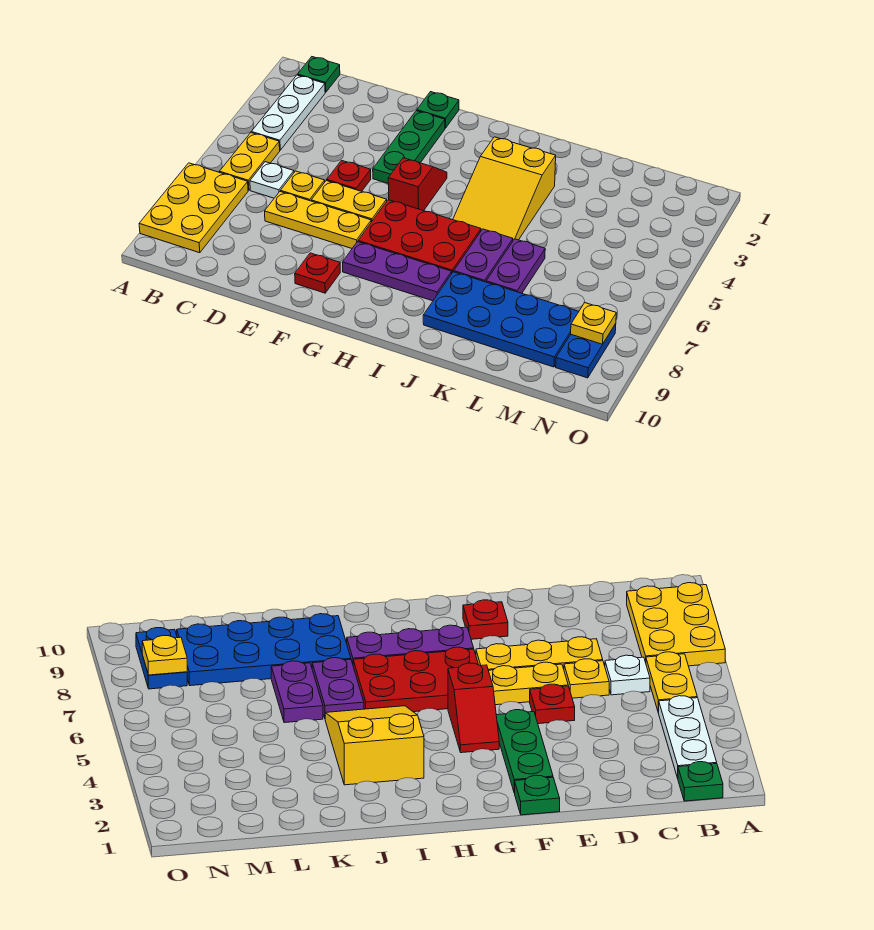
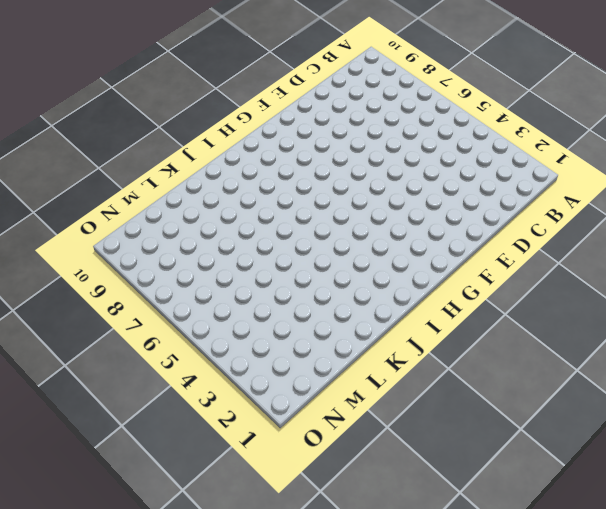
none -> yellow plate A7:B9 level 1
none -> green plate B1 level 1
none -> white plate B2:B4 level 1

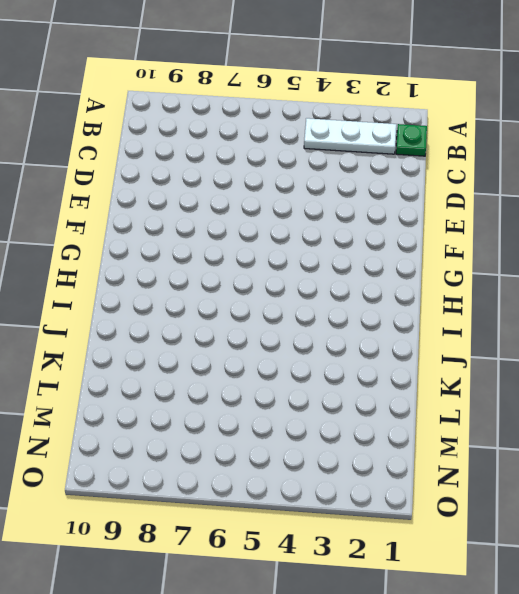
none -> yellow plate A7:B9 level 1
none -> yellow plate B5:B6 level 1
none -> white plate C6 level 1

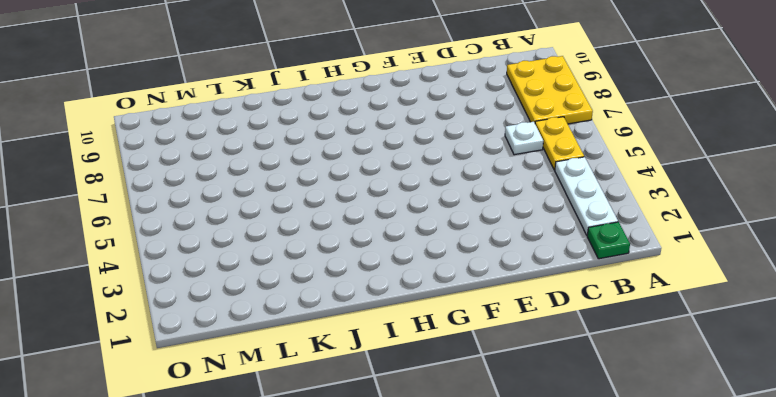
none -> yellow plate D6 level 1
none -> yellow plate D7:F7 level 1
none -> red plate E5 level 1

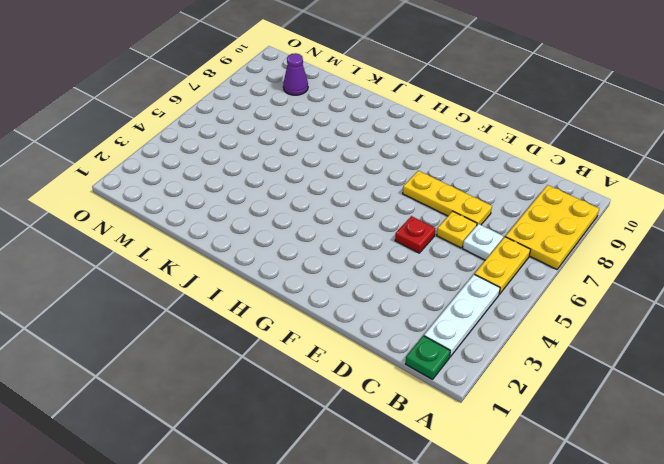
purple cone M9 level 1 -> blue plate J8:M9 level 1
none -> yellow plate E6:F6 level 1
none -> green plate F1 level 1
none -> green plate F2:F4 level 1

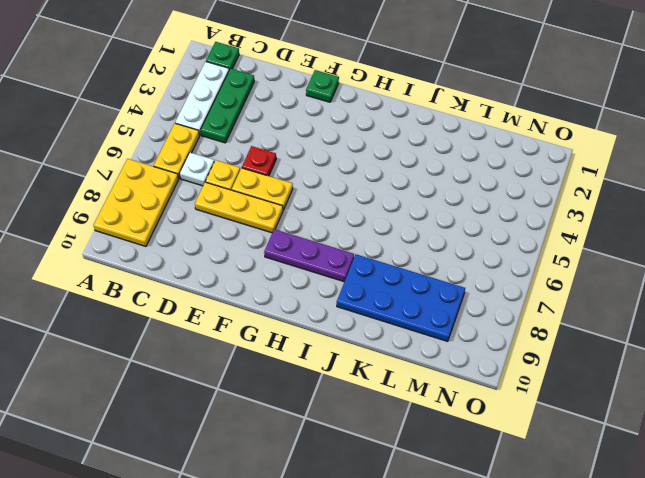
green plate C2:C4 level 1 -> green plate F2:F4 level 1
none -> red plate F9 level 1
none -> red slope G4:G5 level 1 top 5
none -> red plate G6:I7 level 1

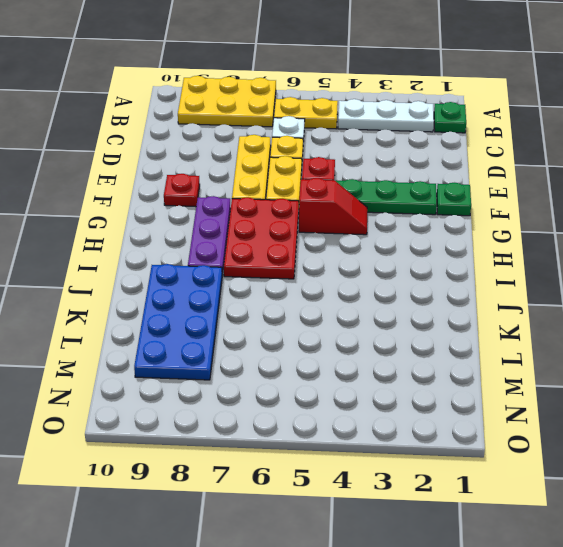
none -> yellow slope I3:J5 level 1 top 3
none -> purple plate J6:J7 level 1
none -> purple plate K6:K7 level 1

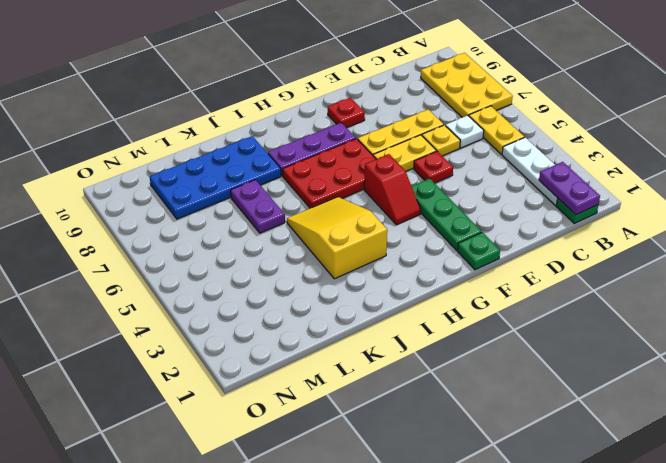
purple plate B1:B2 level 2 -> purple plate J6:J7 level 1
none -> blue plate N8:N9 level 1
none -> yellow plate N8 level 2

